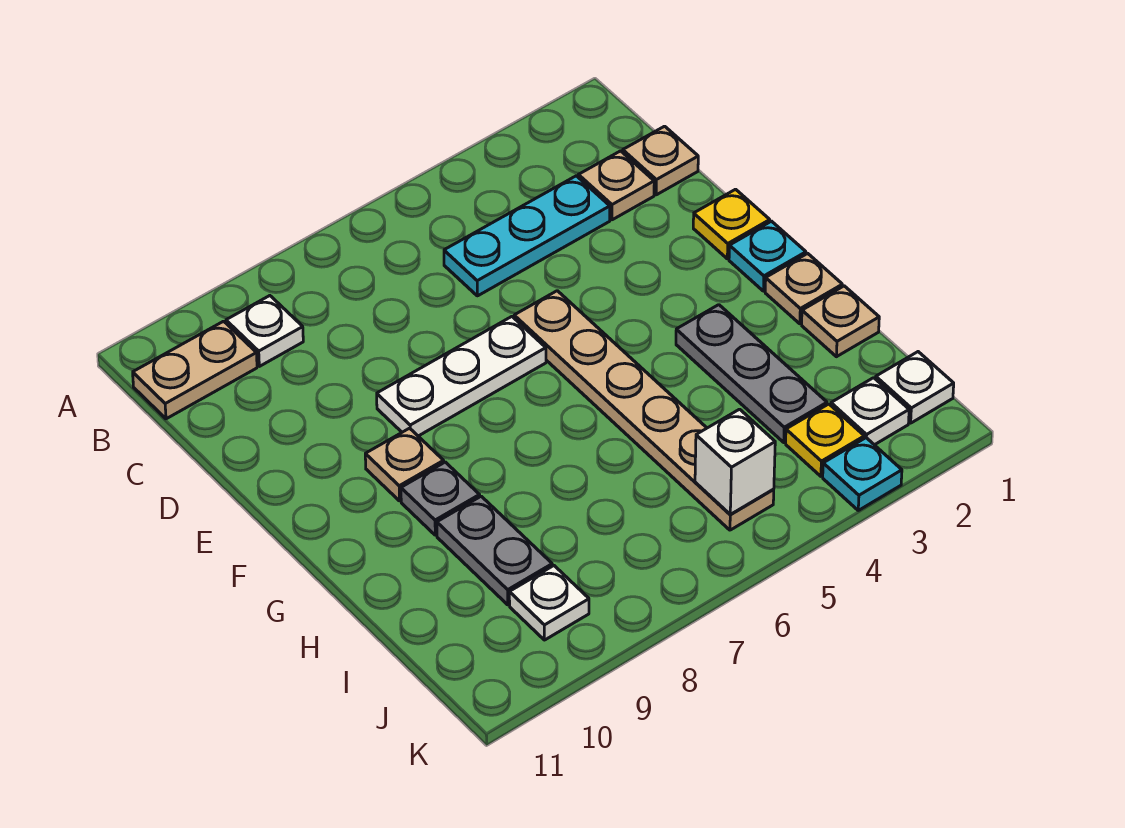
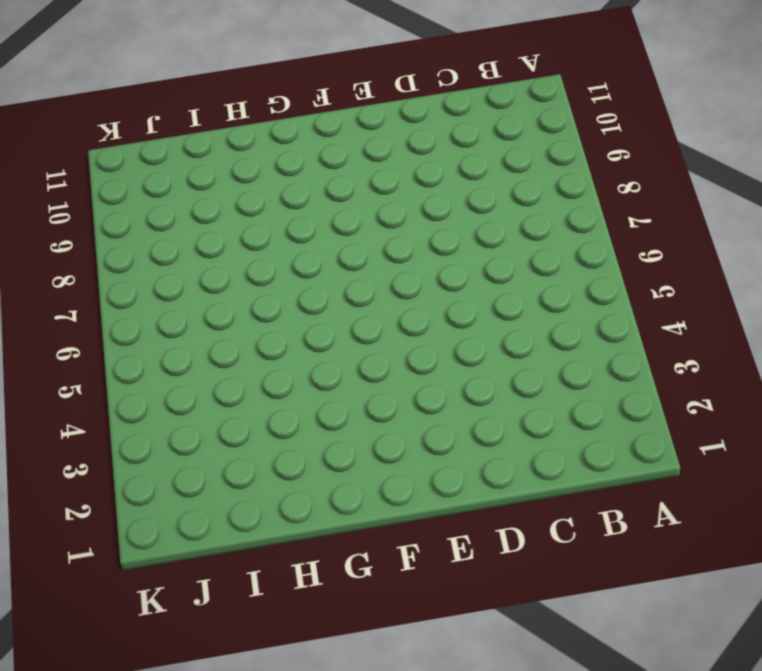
none -> white plate B9 level 1
none -> tan plate B10:B11 level 1
none -> tan plate C1 level 1

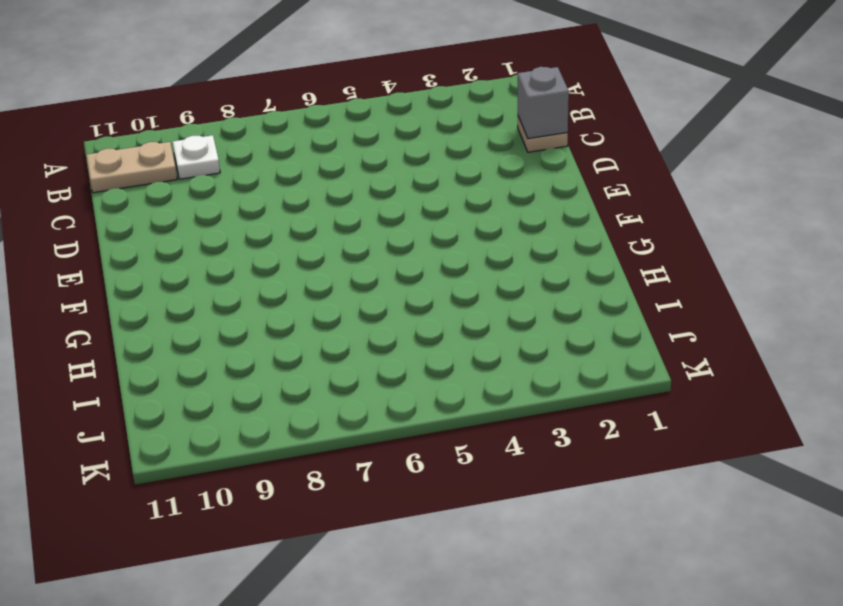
grey brick C1 level 2 -> none
none -> tan plate C2 level 1
none -> cyan plate C3:C5 level 1
none -> yellow plate E1 level 1

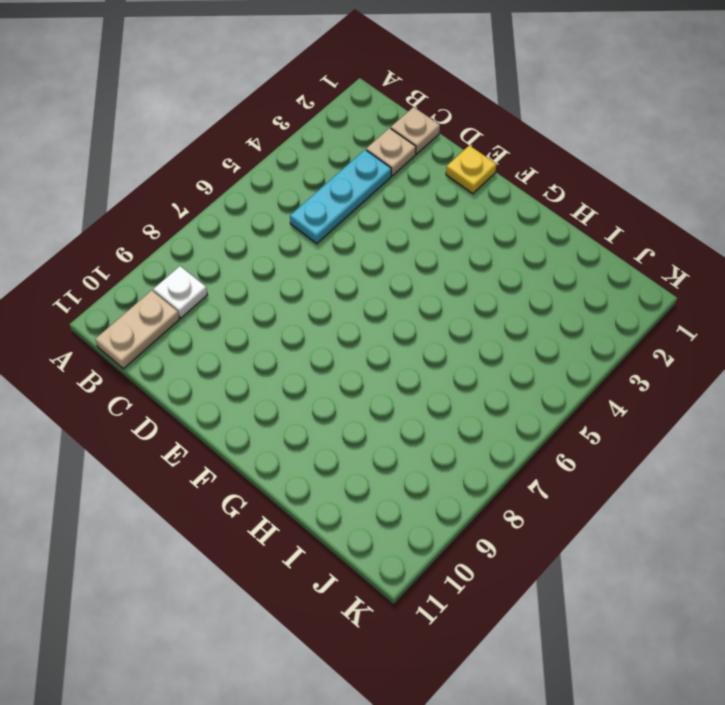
none -> tan plate E5:J5 level 1
none -> white plate E6:E8 level 1
none -> cyan plate F1 level 1

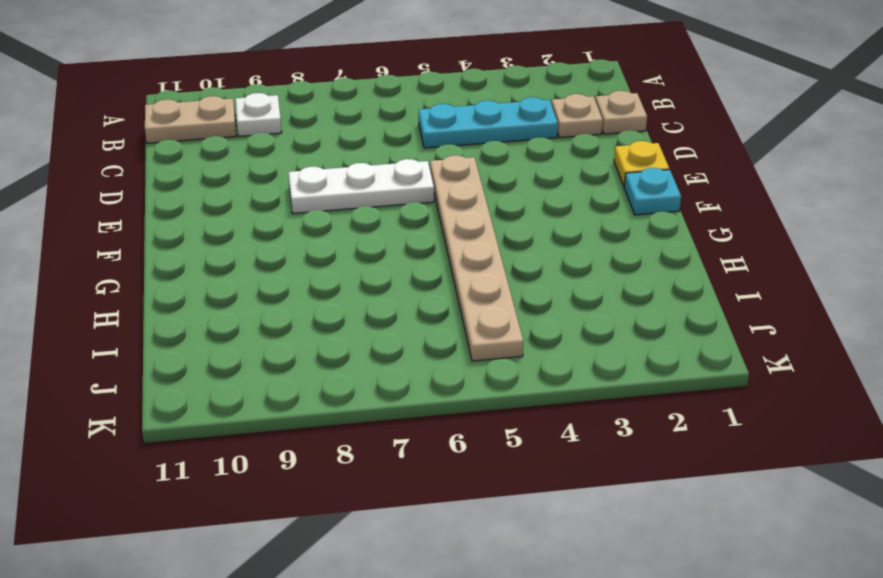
none -> tan plate F9 level 1
none -> tan plate G1 level 1
none -> grey plate G3:I3 level 1

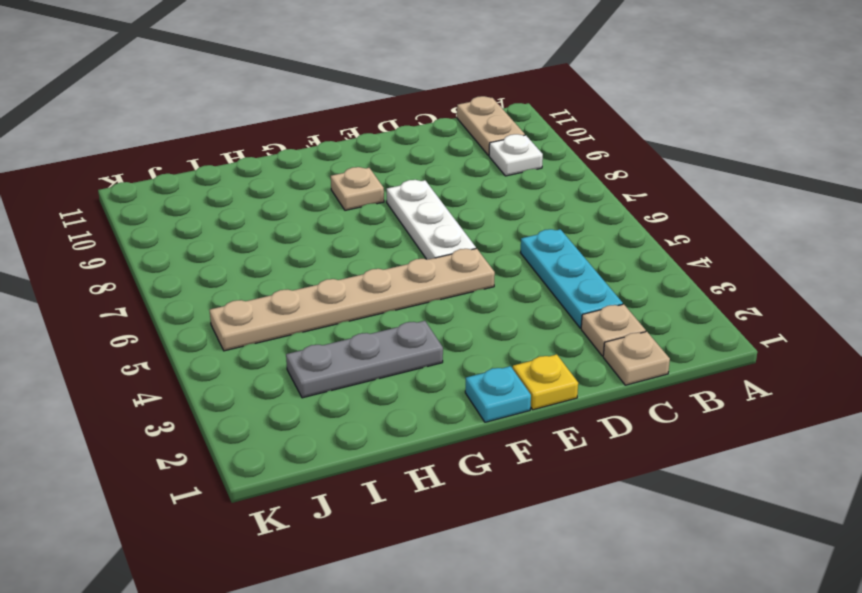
none -> tan plate G1 level 1
none -> grey plate G9 level 1
none -> tan plate H1 level 1

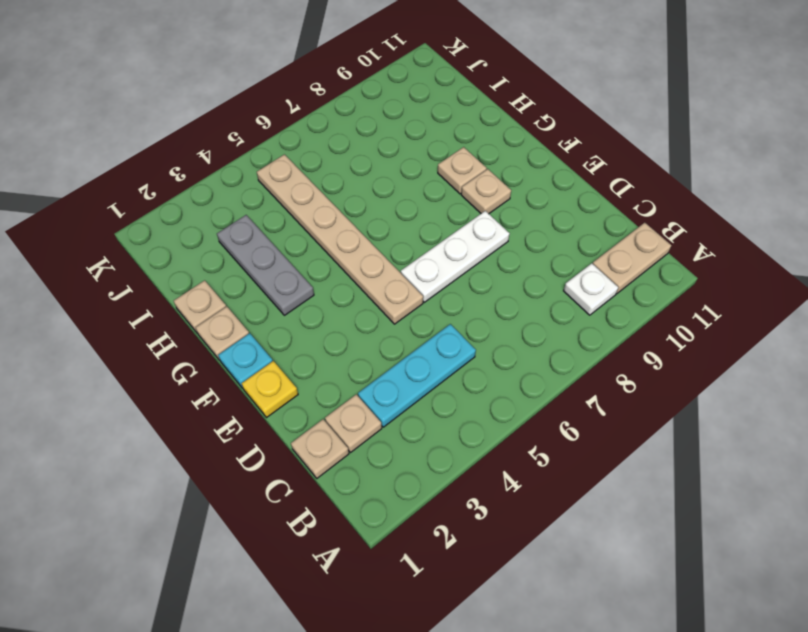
tan plate G9 level 1 -> grey plate G9 level 1
none -> grey plate H9:I9 level 1
none -> white plate J1 level 1
none -> white plate J2 level 1

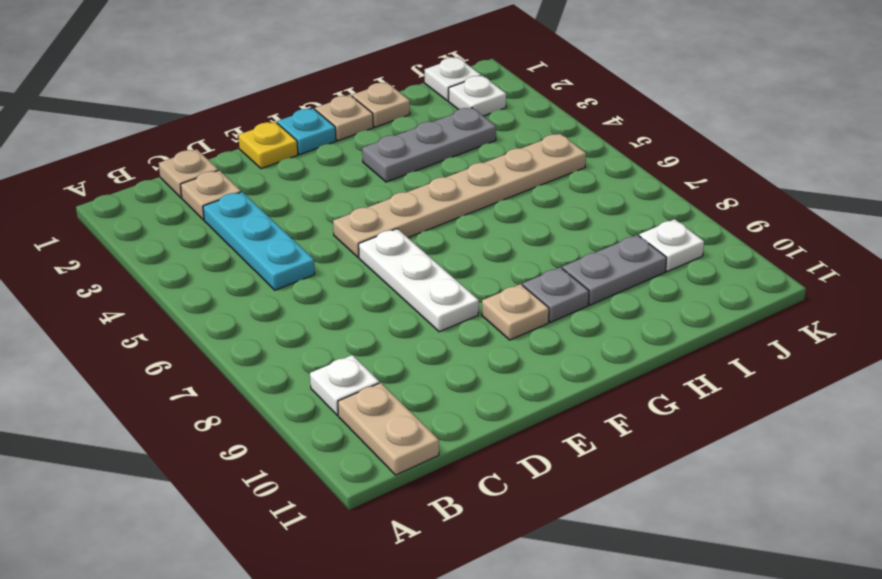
none -> yellow plate J3 level 1
none -> cyan plate K3 level 1
none -> white brick J5 level 2

